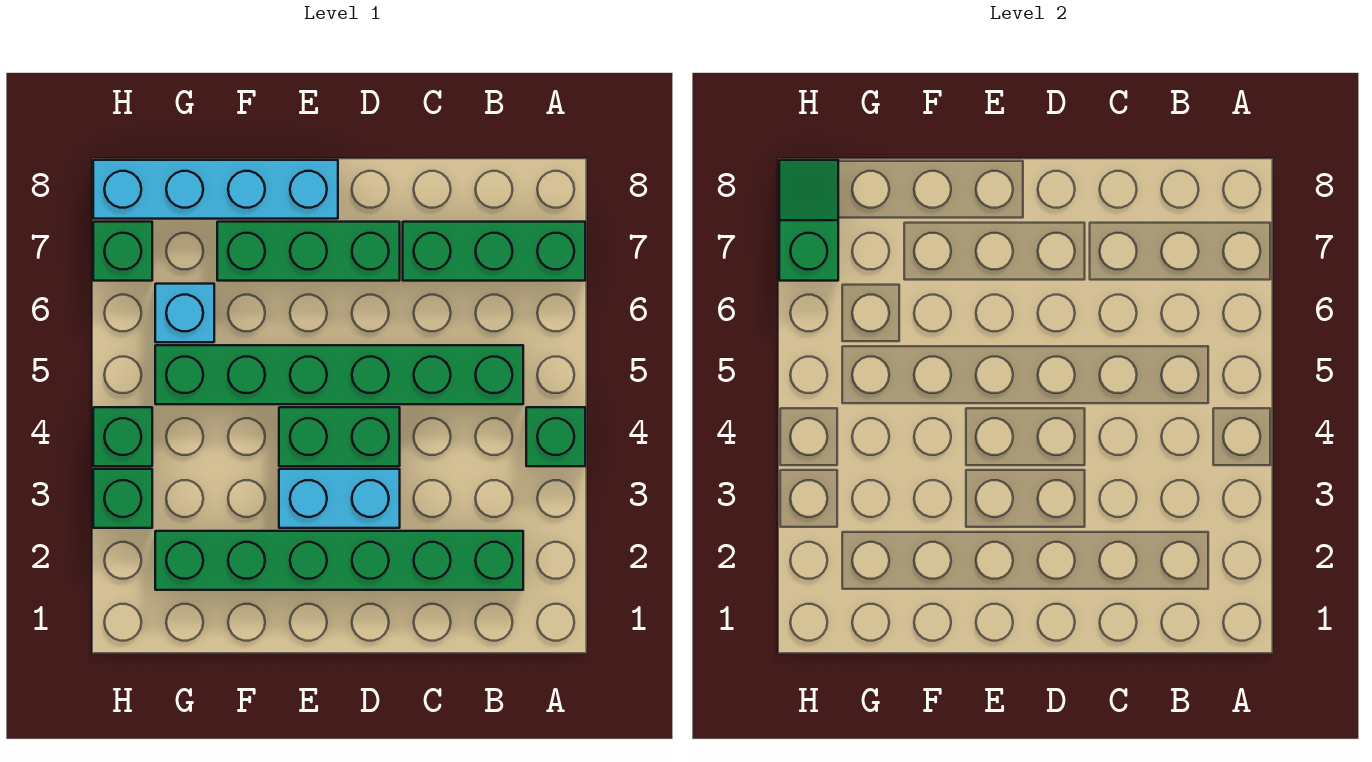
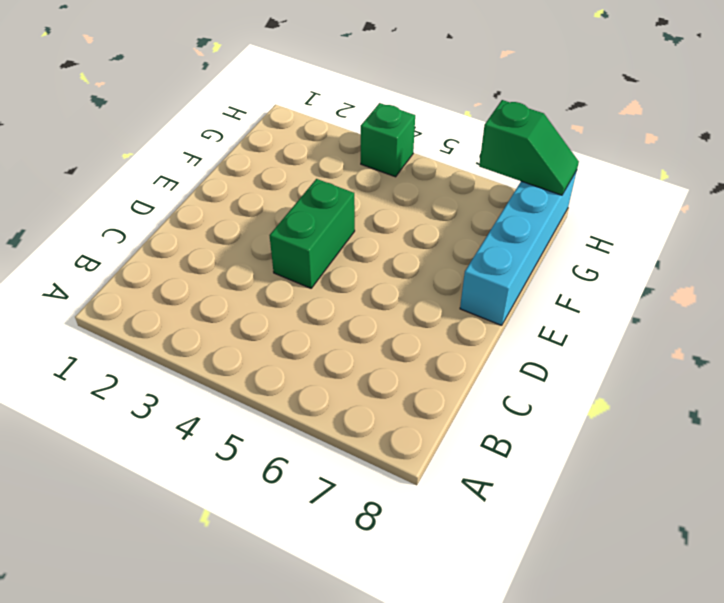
none -> green brick A4 level 1
none -> green brick A7:C7 level 1
none -> green brick B2:G2 level 1

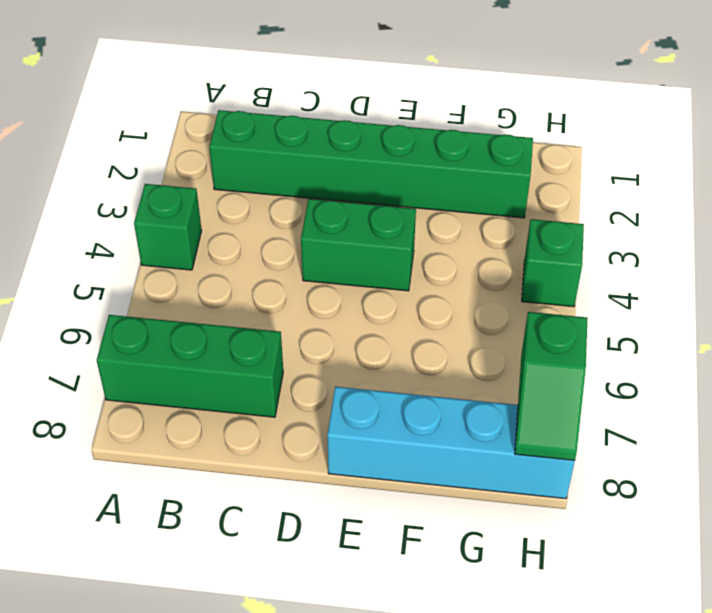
none -> green brick B5:G5 level 1
none -> cyan brick D3:E3 level 1
none -> green brick D7:F7 level 1

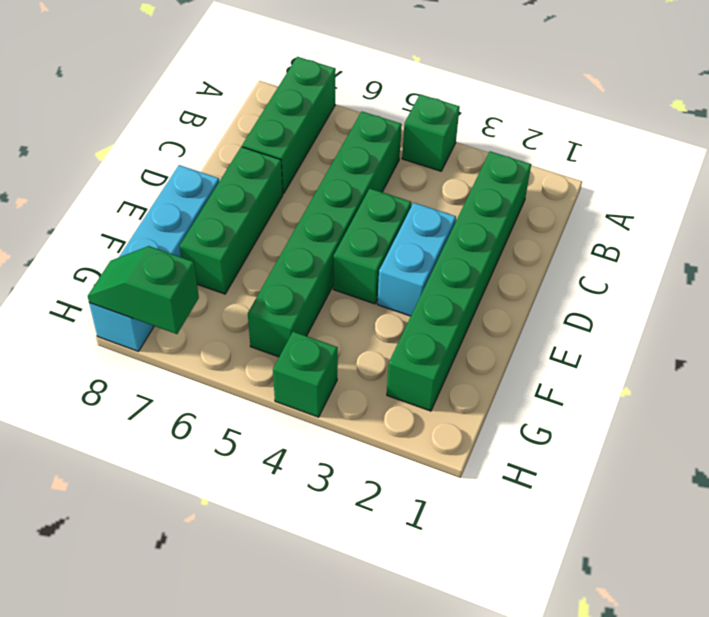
none -> cyan brick G6 level 1
none -> green brick H3 level 1
none -> green brick H7 level 1

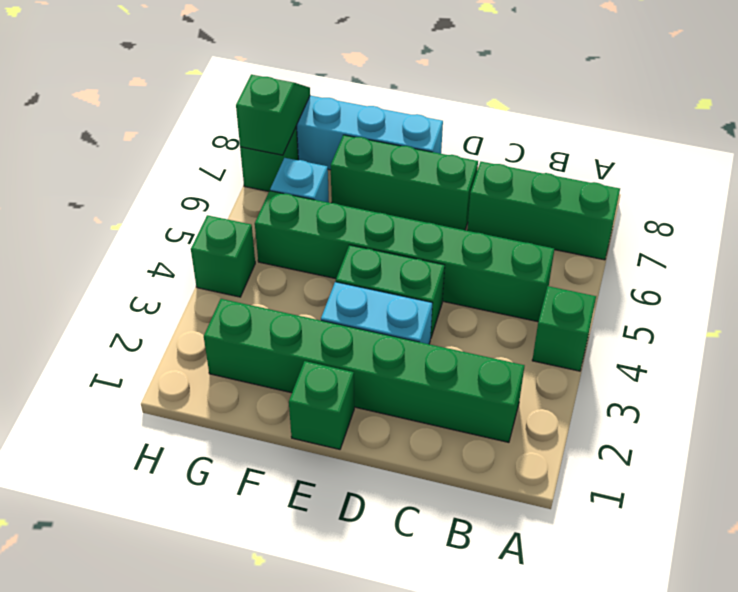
green brick E1 level 1 -> green brick H3 level 1

